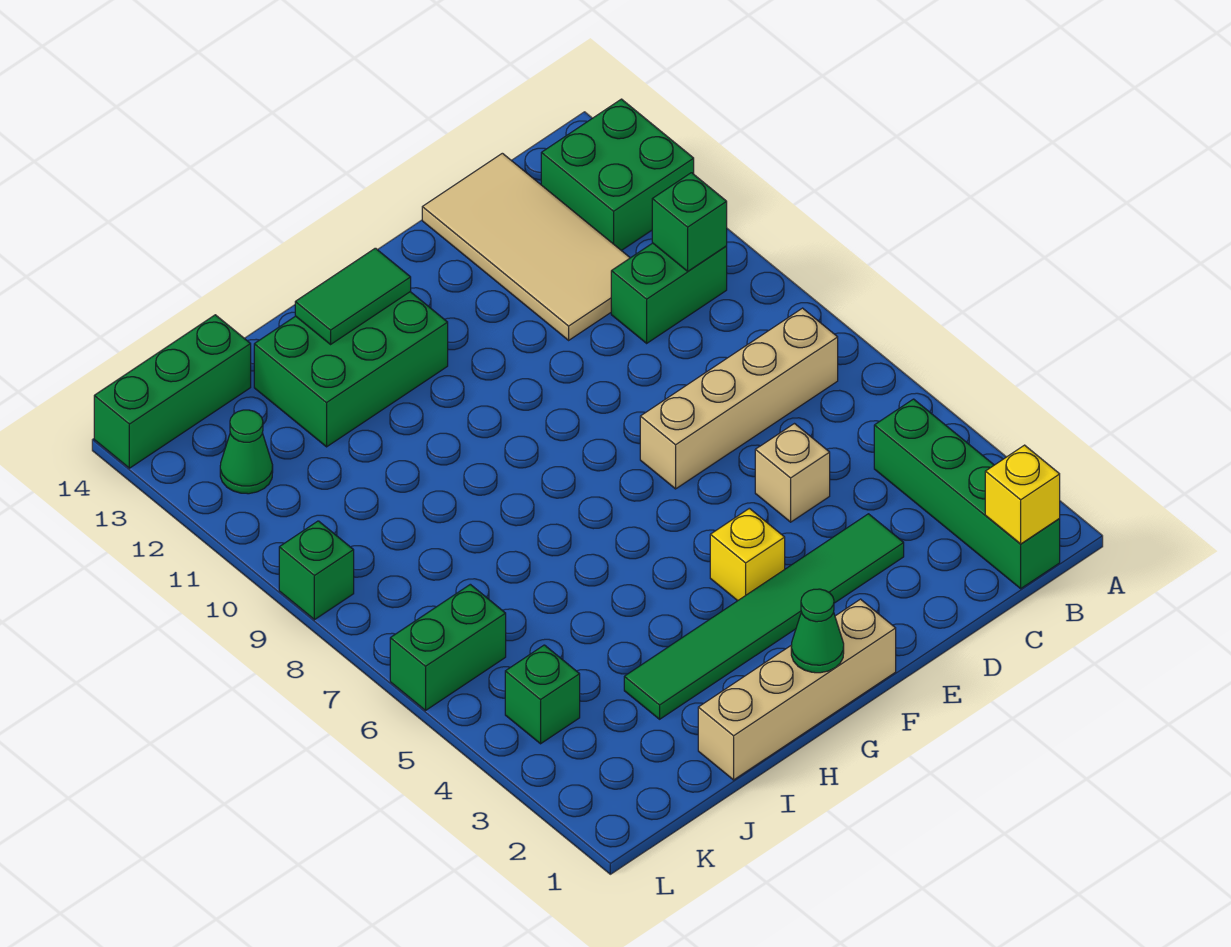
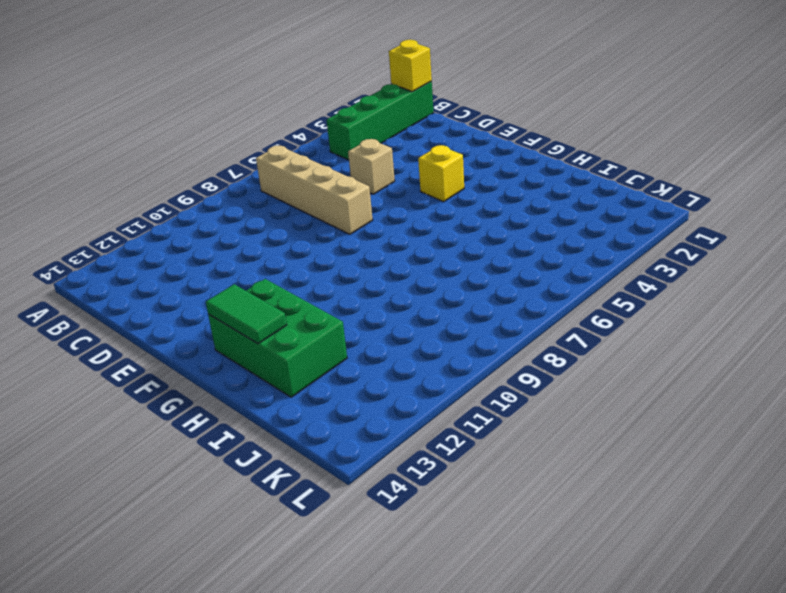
none -> green brick A12:B13 level 1
none -> green brick B10:C10 level 1
none -> tan tile C11:D14 level 1

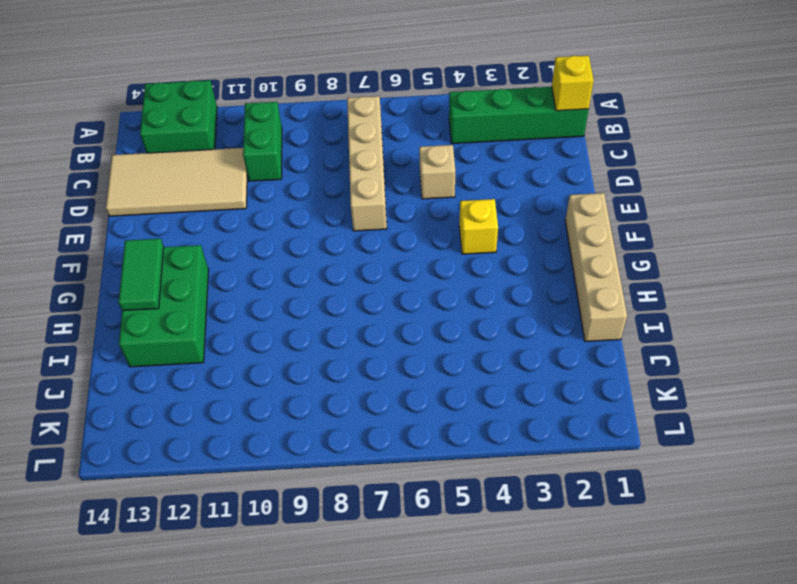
none -> green tile D3:I3 level 1
none -> green brick J14:L14 level 1
none -> green brick K4 level 1

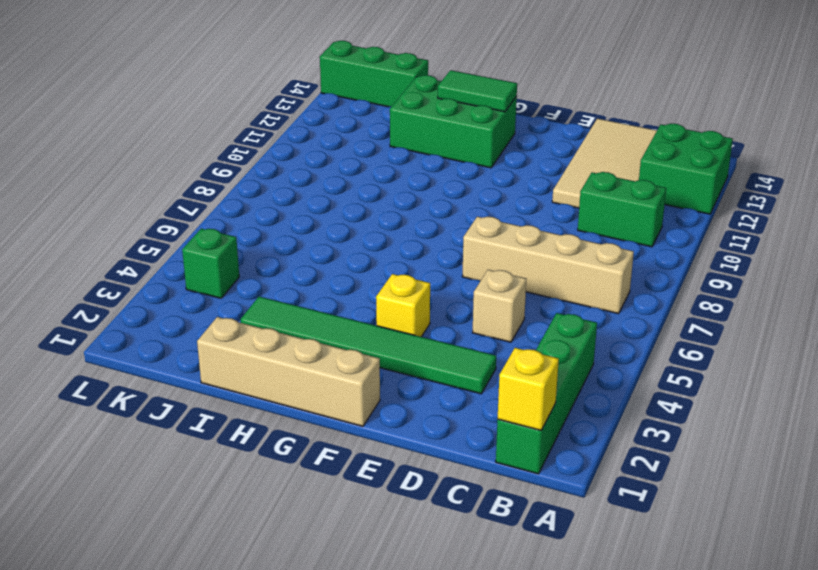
none -> green brick K6:L6 level 1
none -> green cone K12 level 1
none -> green brick L9 level 1

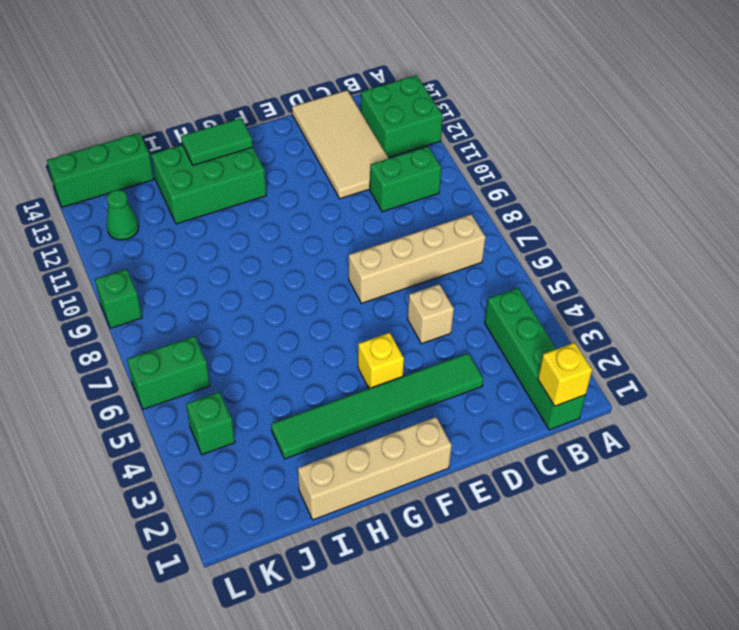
none -> green brick B10 level 2
none -> green cone G1 level 2

